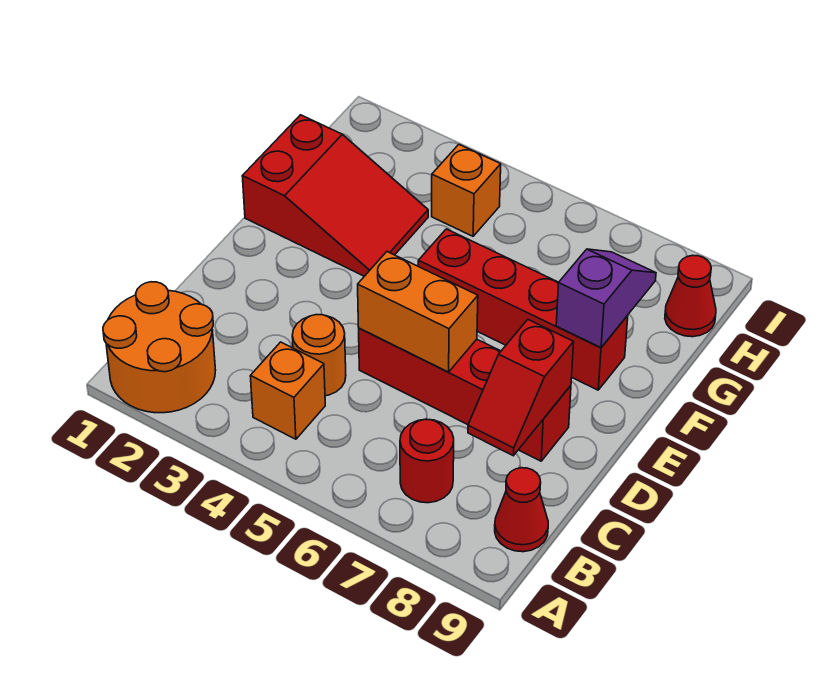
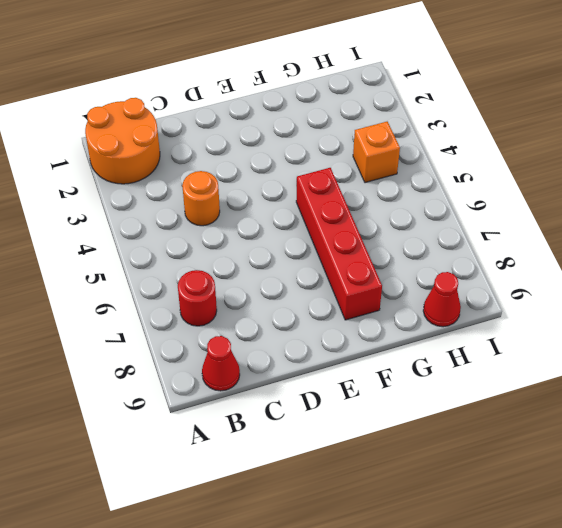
none -> orange brick B4 level 1
none -> red brick D5:D8 level 1
none -> red slope F1:G3 level 1 top 1

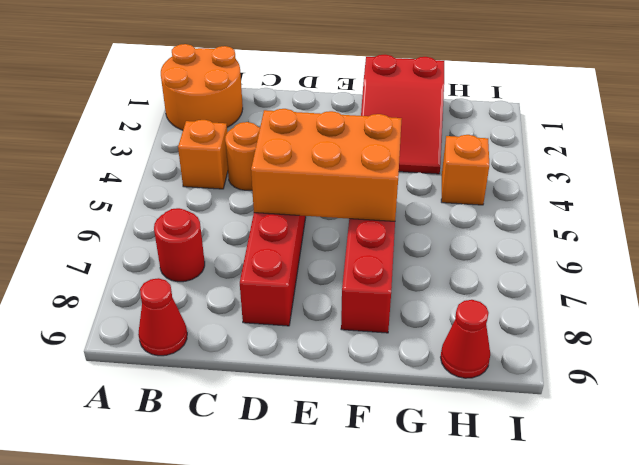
orange brick D5:F6 level 2 -> orange brick D5:D6 level 2
none -> red slope C8:D8 level 2 top D
none -> purple slope F8:G8 level 2 top F

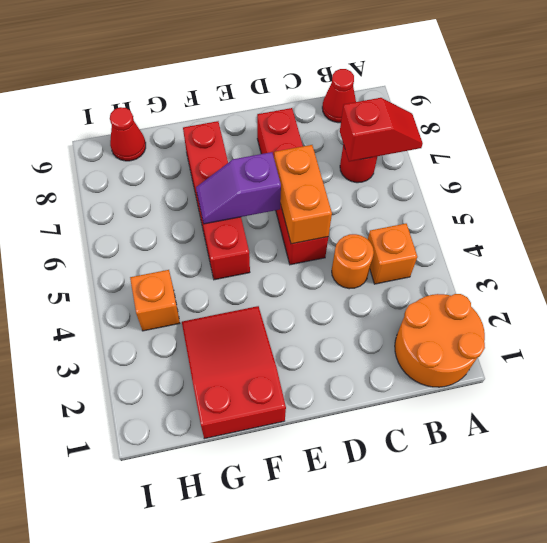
red slope A7:B7 level 2 top B -> red slope C8:D8 level 2 top D
purple slope E6:F6 level 2 top E -> purple slope F8:G8 level 2 top F

